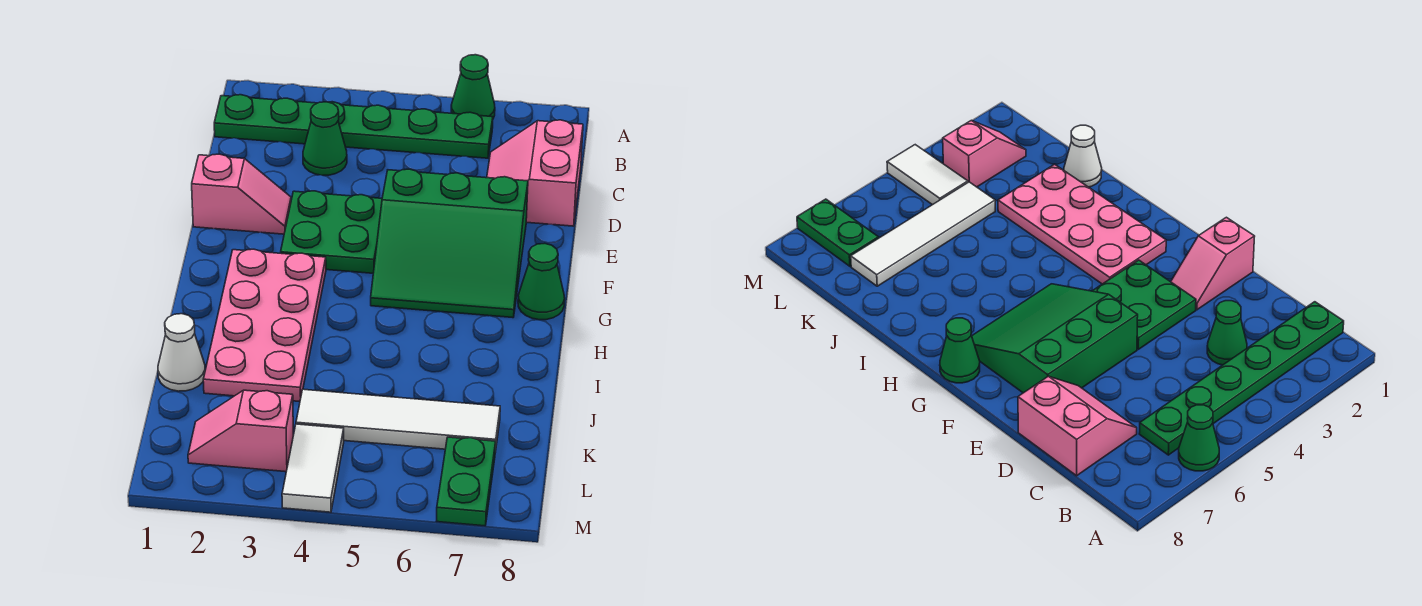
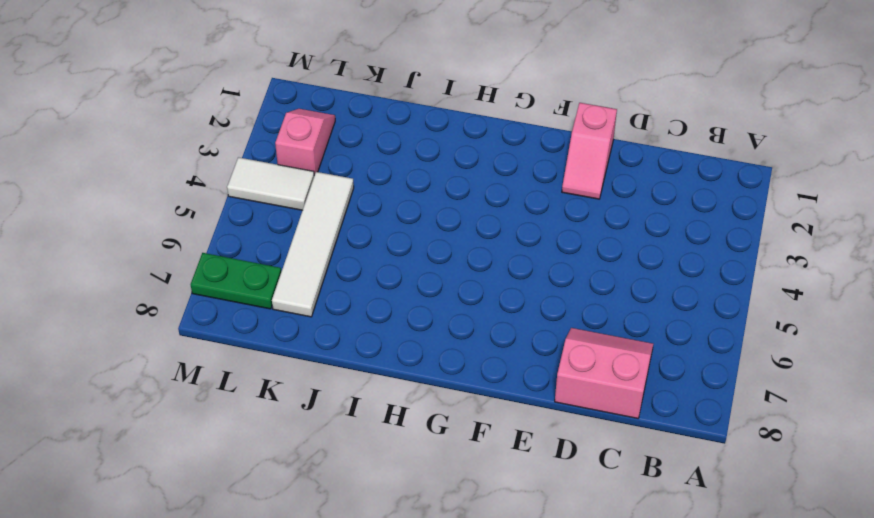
none -> green cone A6 level 1
none -> green plate B1:B6 level 1
none -> green cone C3 level 1

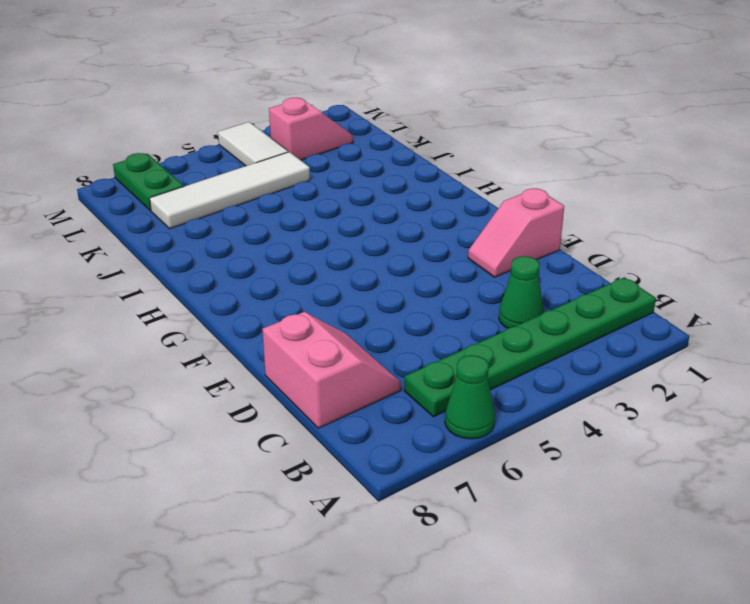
none -> green plate E3:F4 level 1
none -> green slope E5:G7 level 1 top E
none -> pink plate G2:J3 level 1

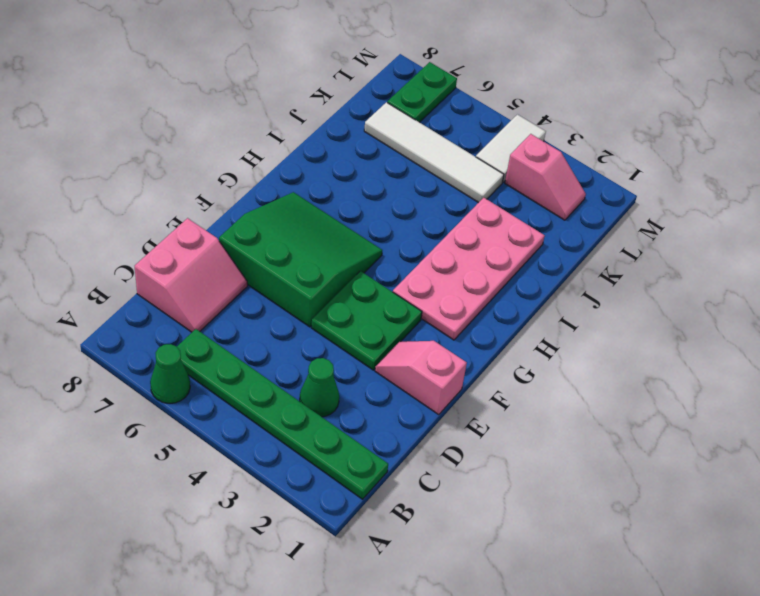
none -> green cone G8 level 1
none -> white cone J1 level 1

